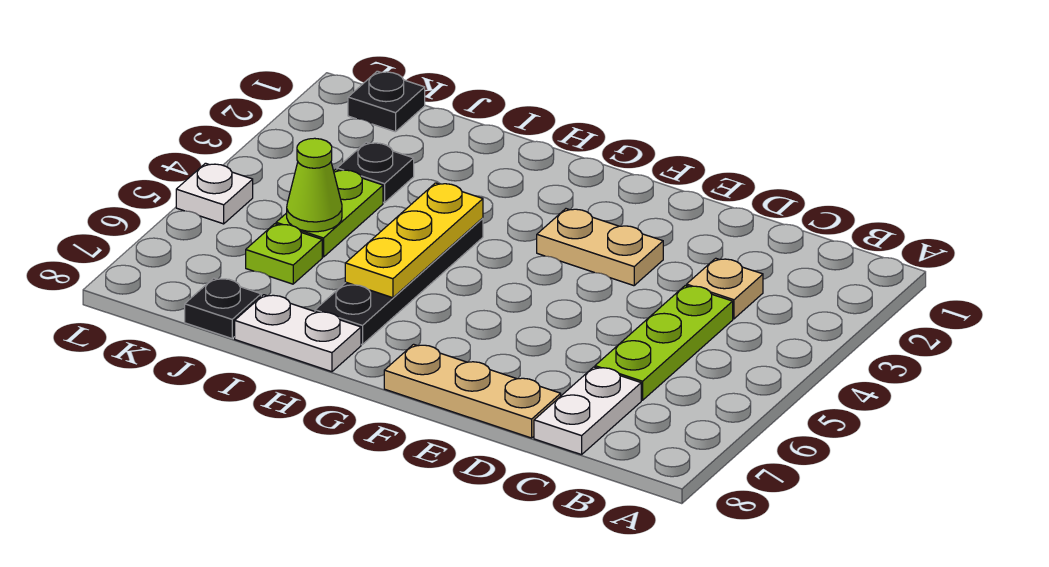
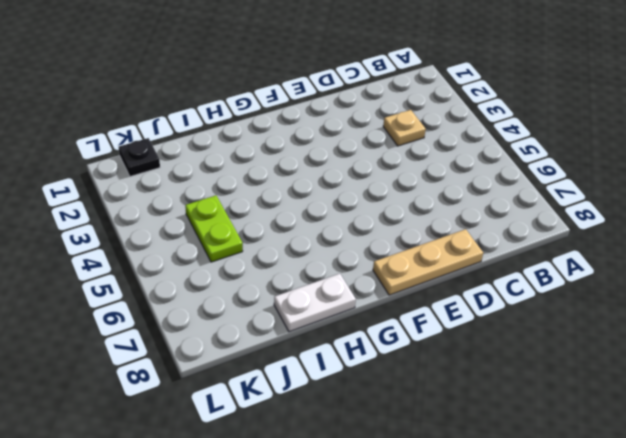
none -> lime plate C4:C6 level 1
none -> white plate C7:C8 level 1
none -> tan plate E3:F3 level 1

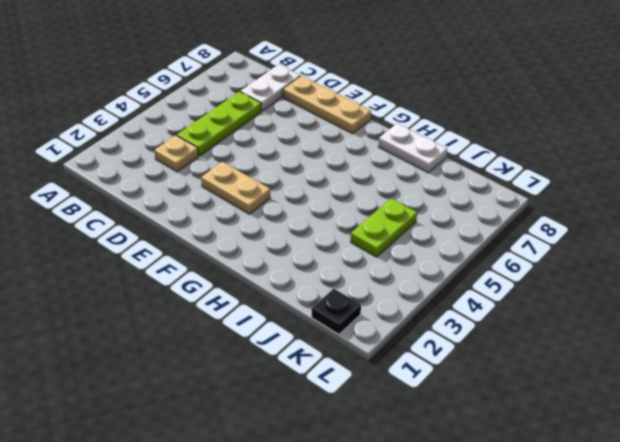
none -> black plate H4:H7 level 1
none -> black plate J3 level 1
none -> lime plate J6 level 1

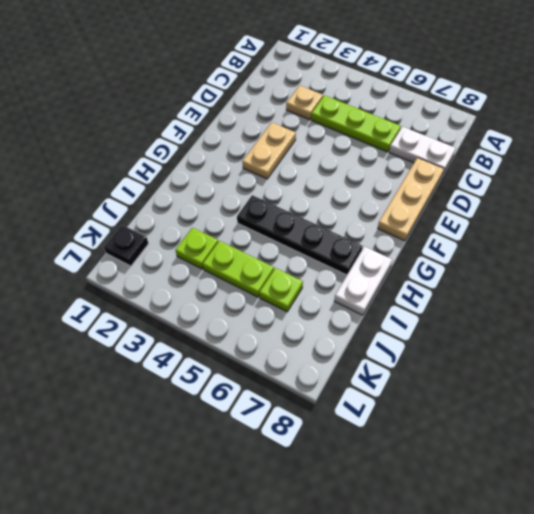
lime plate J3 level 1 -> black plate J3 level 1
none -> black plate J8 level 1
none -> white plate L5 level 1
none -> yellow plate H4:H6 level 2

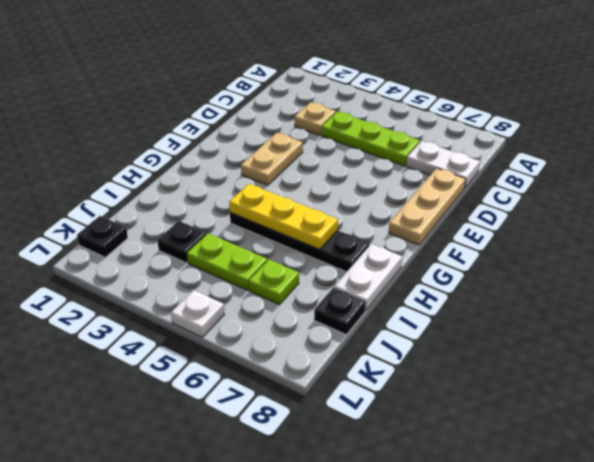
none -> lime cone J5 level 2

